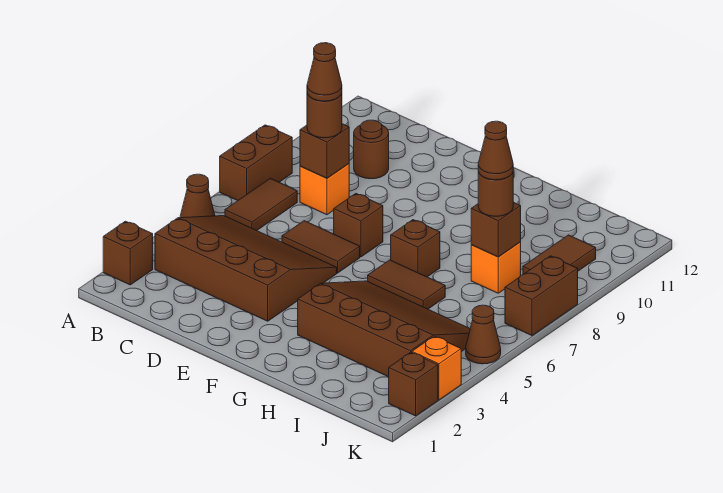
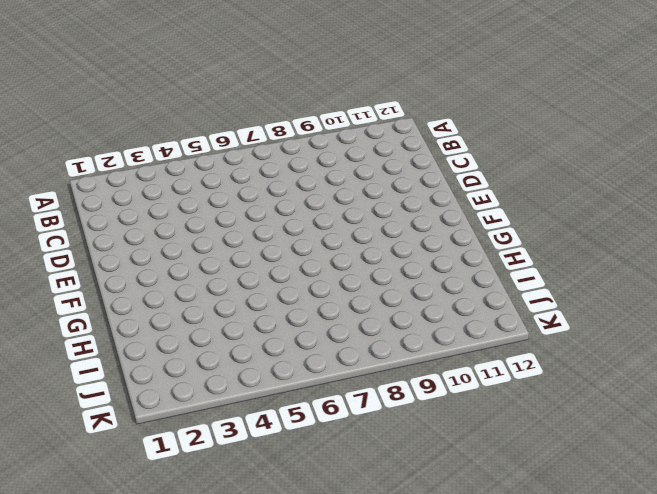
none -> brown brick A2 level 1
none -> brown cone A5 level 1
none -> brown brick A7:A8 level 1

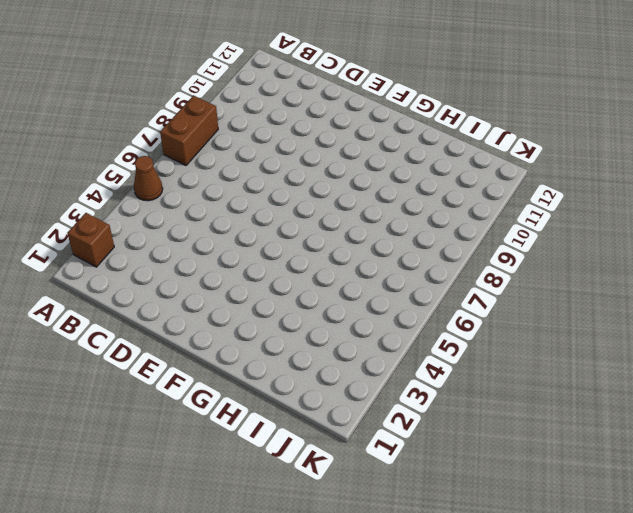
none -> brown slope B3:E5 level 1 top 3
none -> brown tile B6:B7 level 1
none -> orange brick C8 level 1

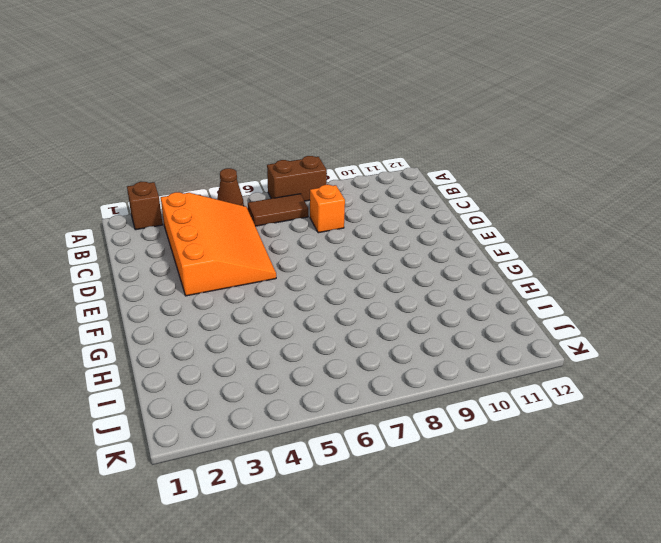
orange slope B3:E5 level 1 top 3 -> brown slope B3:E5 level 1 top 3
none -> brown round brick C10 level 1
none -> brown tile D6:E6 level 1
none -> brown brick E7 level 1

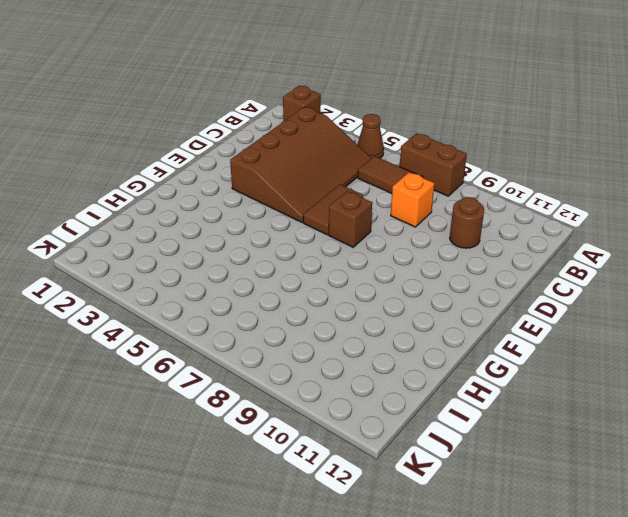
none -> brown slope G3:J5 level 1 top 3
none -> brown tile G6:H6 level 1
none -> brown brick G7 level 1

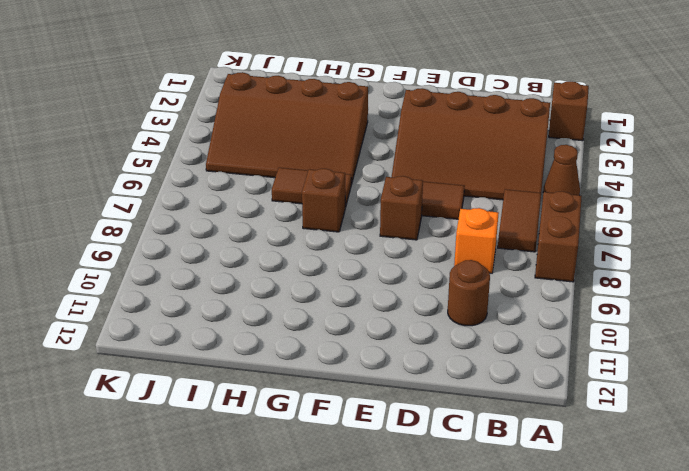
none -> orange brick I8 level 1
none -> brown tile J9:J10 level 1
none -> brown brick K2 level 1

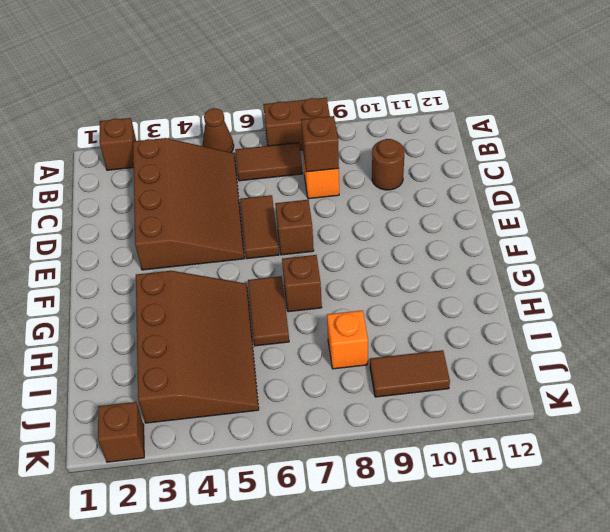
none -> orange brick K3 level 1
none -> brown cone K5 level 1
none -> brown brick K7:K8 level 1

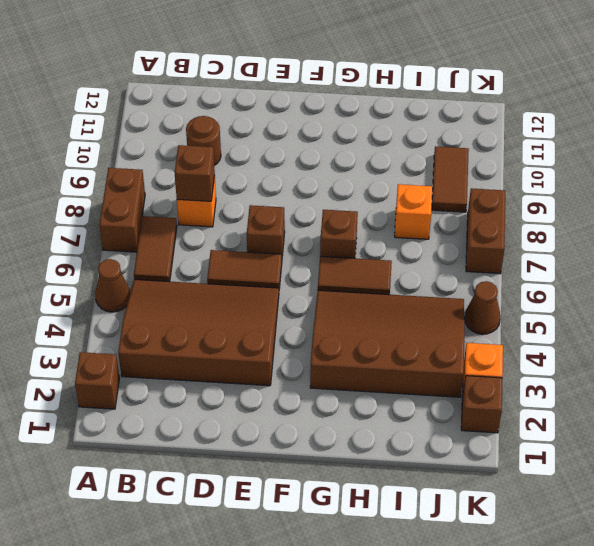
none -> brown brick I8 level 2
none -> brown round brick C8 level 3
none -> brown round brick I8 level 3

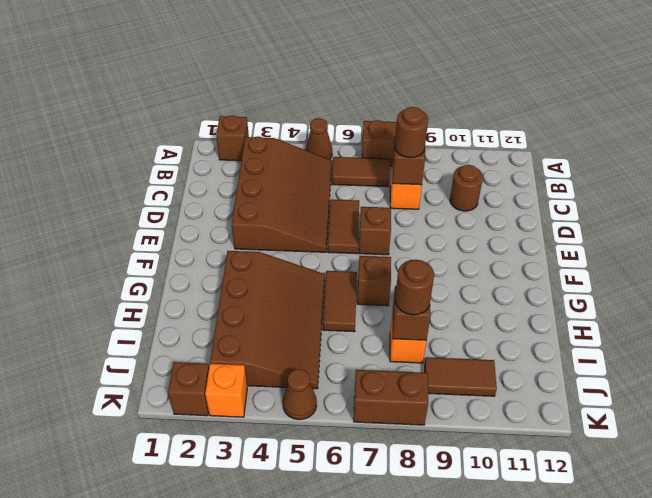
none -> brown cone C8 level 4
none -> brown cone I8 level 4

